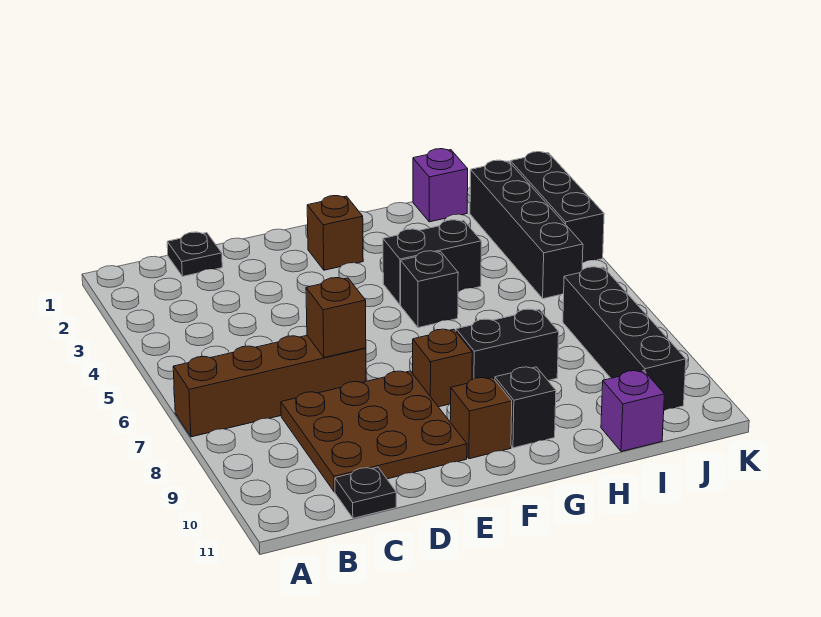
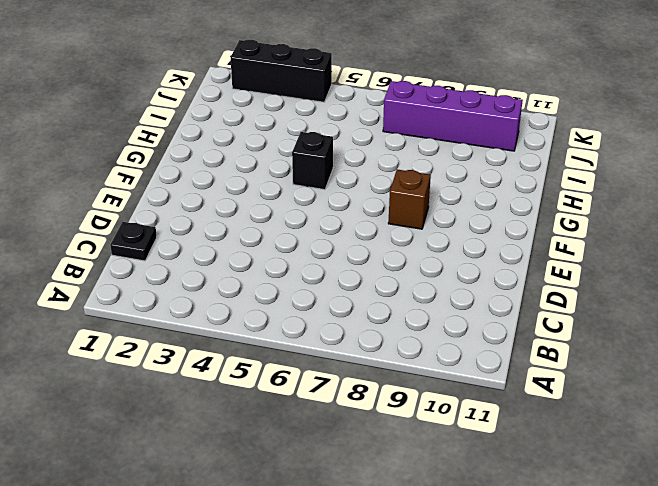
purple brick J7:J10 level 1 -> black brick J7:J10 level 1
none -> brown brick A7:D7 level 1
none -> brown plate C8:E10 level 1
none -> black plate C11 level 1

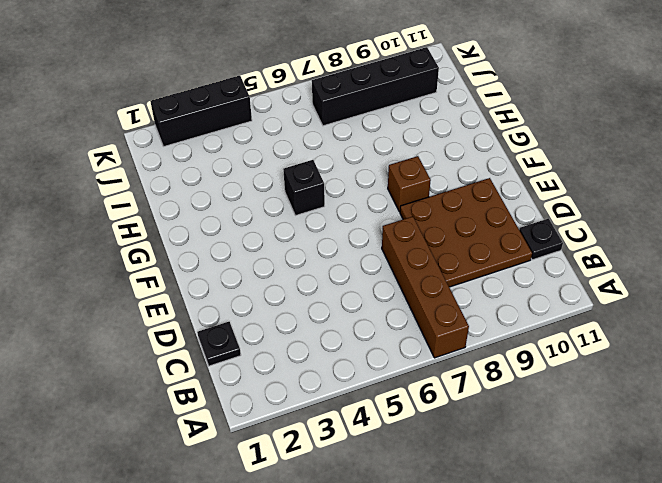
none -> brown brick F2 level 1
none -> brown brick F10 level 1
none -> black brick G4:H4 level 1

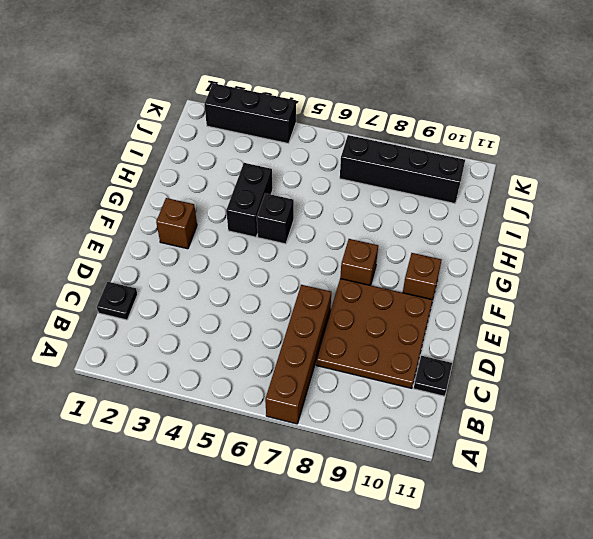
none -> black brick G8:H8 level 1
none -> black brick G10 level 1
none -> purple brick I1 level 1

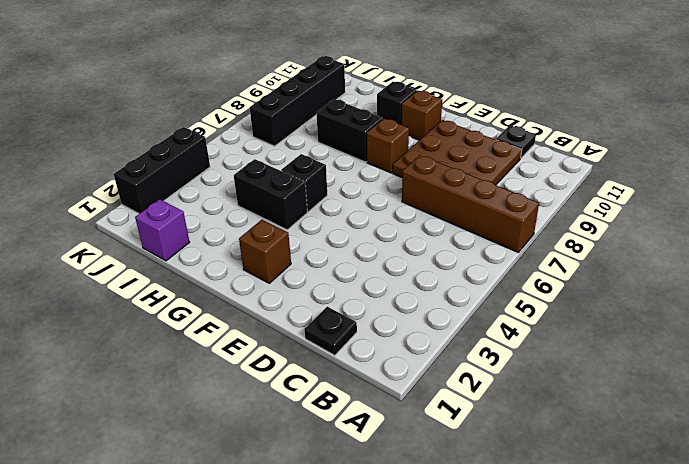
none -> purple brick I11 level 1
none -> black brick J2:J5 level 1
none -> brown brick D7 level 2

